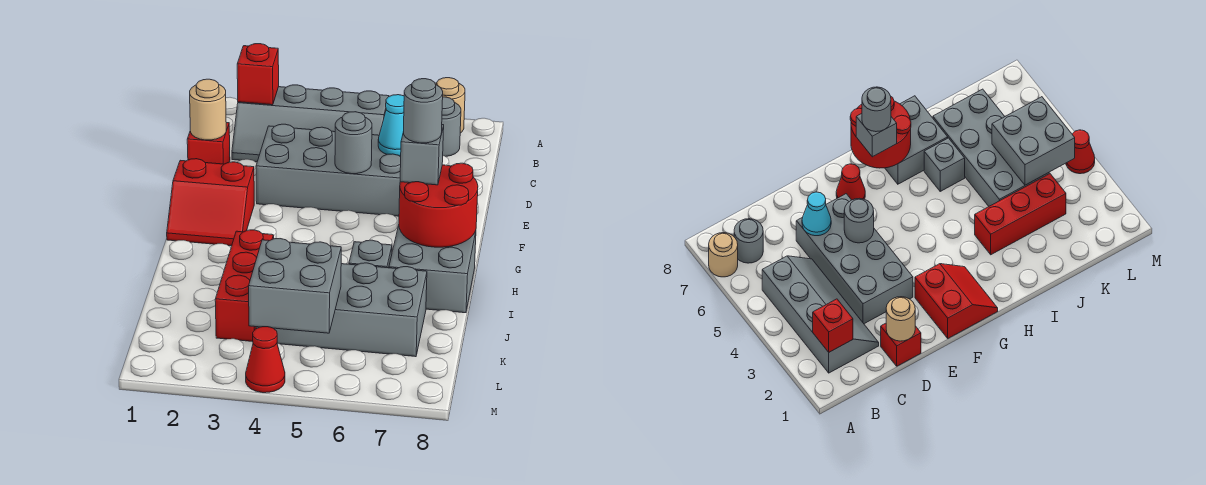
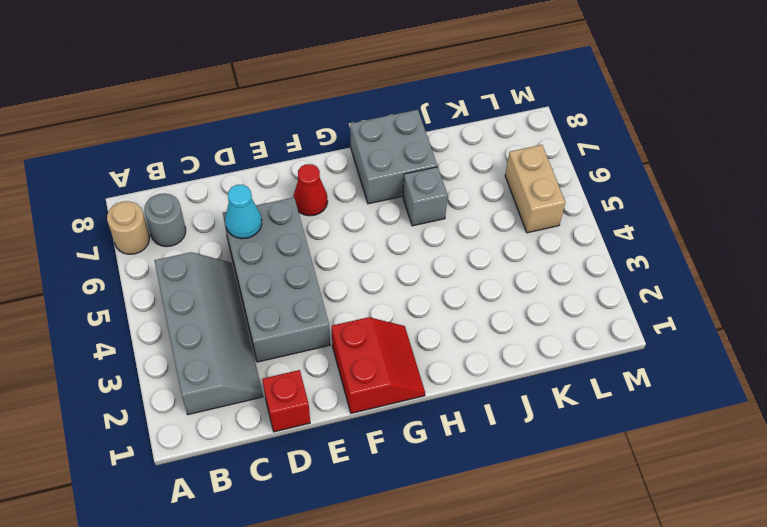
tan brick L5:L6 level 1 -> none
none -> red brick I3:K3 level 1
none -> grey brick J4:K7 level 1
none -> red cone M4 level 1

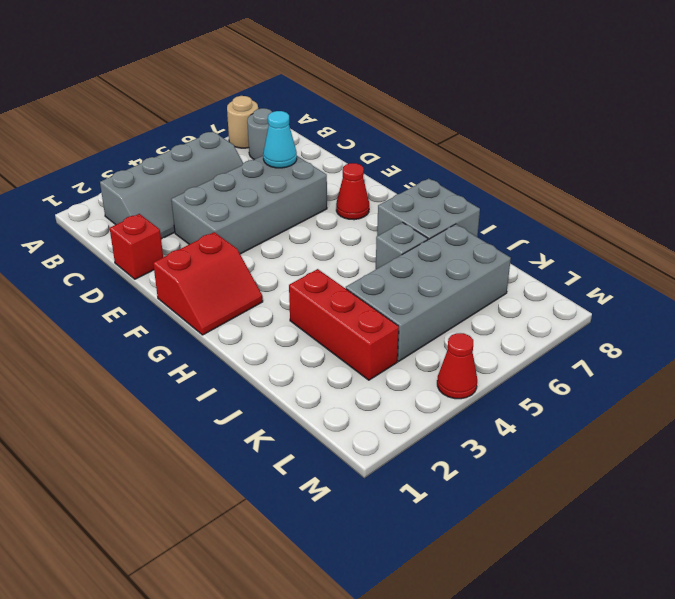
none -> red brick B2 level 2
none -> tan round brick D1 level 2
none -> grey round brick E5 level 2

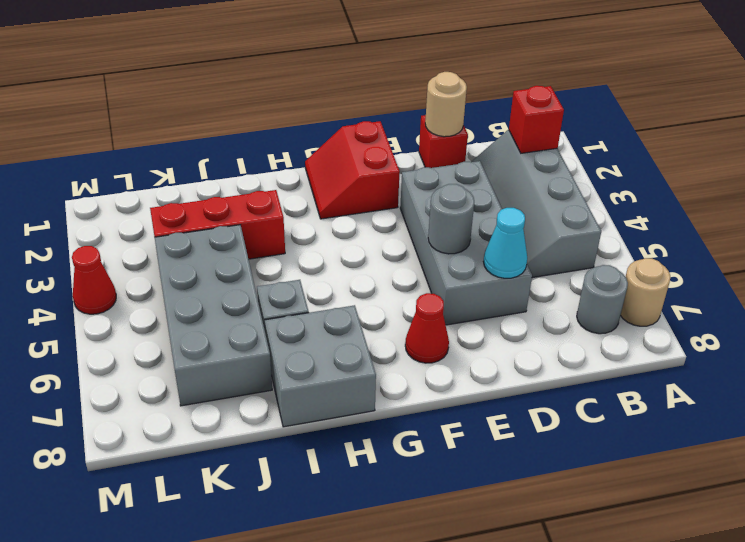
none -> red round brick G7:H8 level 2
none -> grey brick K4:L5 level 2
none -> grey brick G7 level 3

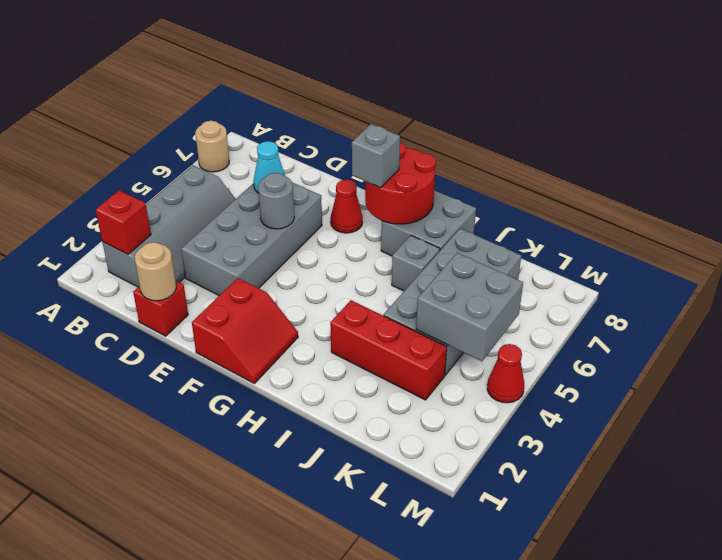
none -> grey round brick B7 level 1
none -> grey round brick G7 level 4

